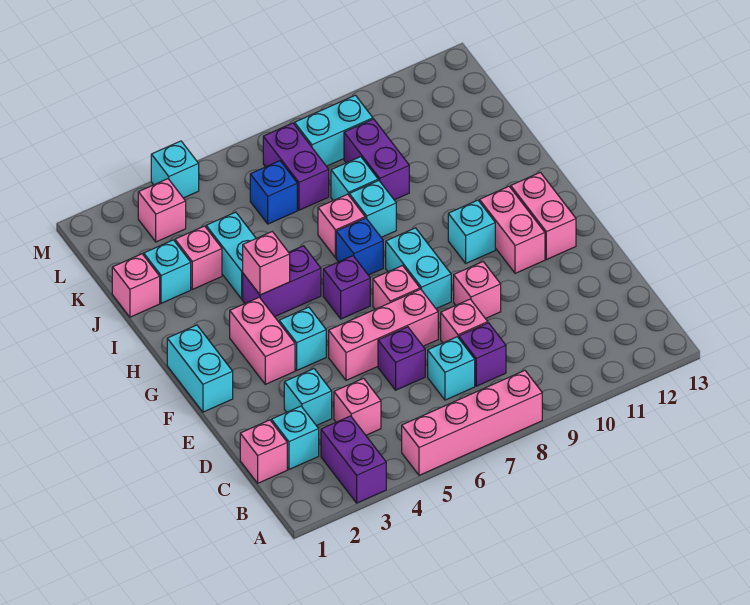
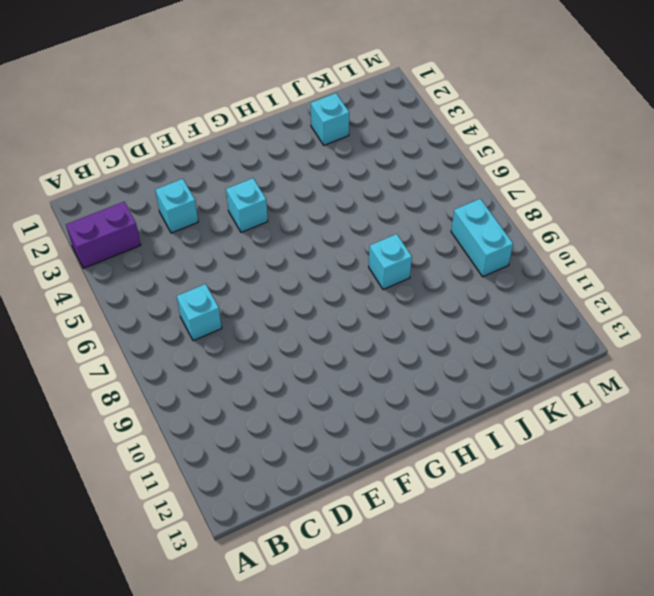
none -> pink brick A5:A8 level 1
none -> pink brick C1 level 1
none -> cyan brick C2 level 1
none -> pink brick C4 level 1

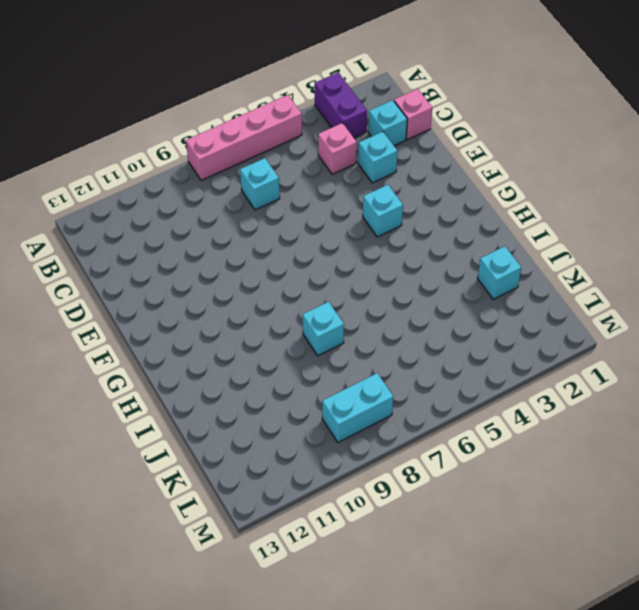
none -> purple brick C8 level 1
none -> purple brick D6 level 1
none -> pink brick D8 level 1
none -> pink brick E5:E7 level 1

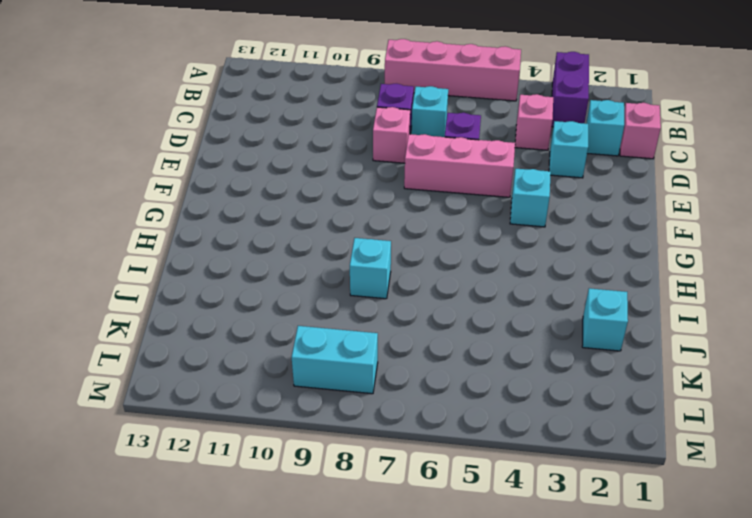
none -> pink brick E9 level 1
none -> cyan brick F1:G1 level 1
none -> pink brick F3:G3 level 1
none -> pink brick F7 level 1

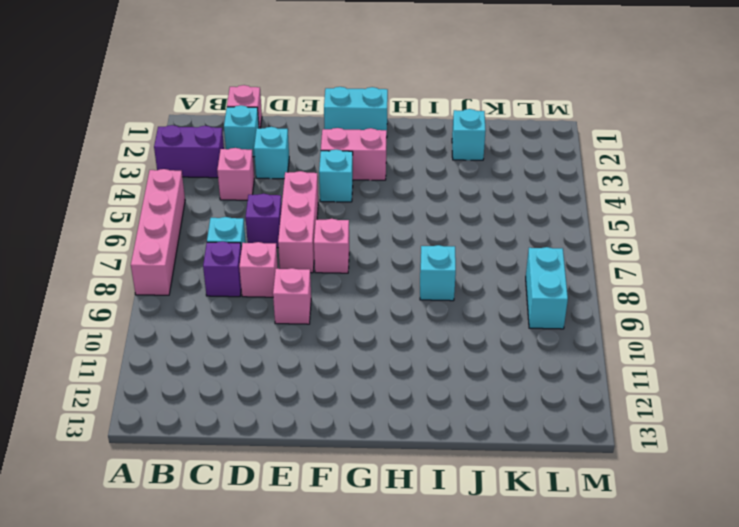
none -> cyan brick F8:G8 level 1
none -> pink brick F11:G11 level 1
none -> pink brick F12:G12 level 1
none -> purple brick G6 level 1

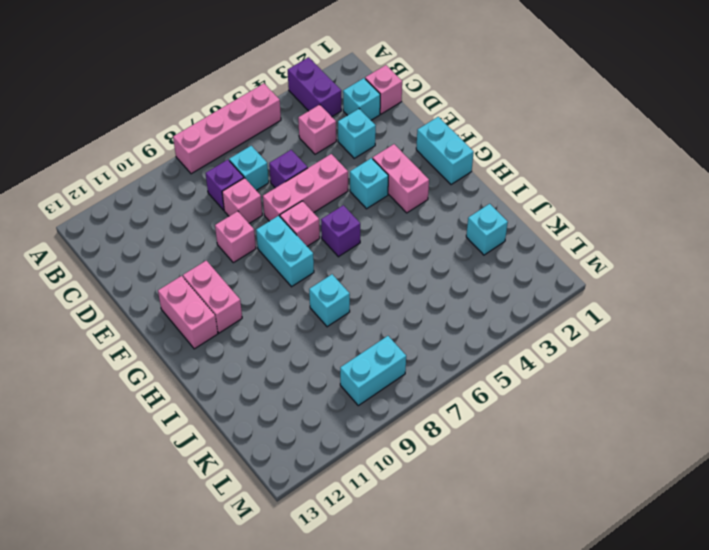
none -> cyan brick G10 level 1
none -> purple brick H4:H5 level 1
none -> blue brick H7 level 1
none -> cyan brick I4:J4 level 1

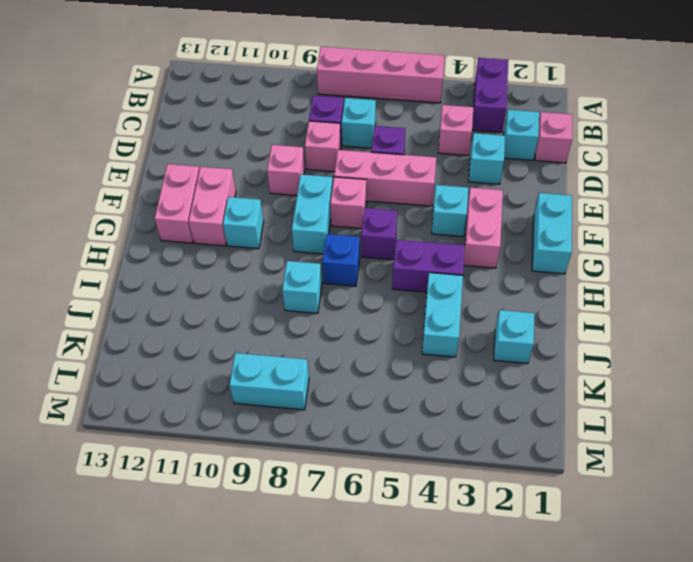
none -> pink brick I7 level 1
none -> pink brick J1 level 1
none -> pink brick J3 level 1
none -> cyan brick J8 level 1

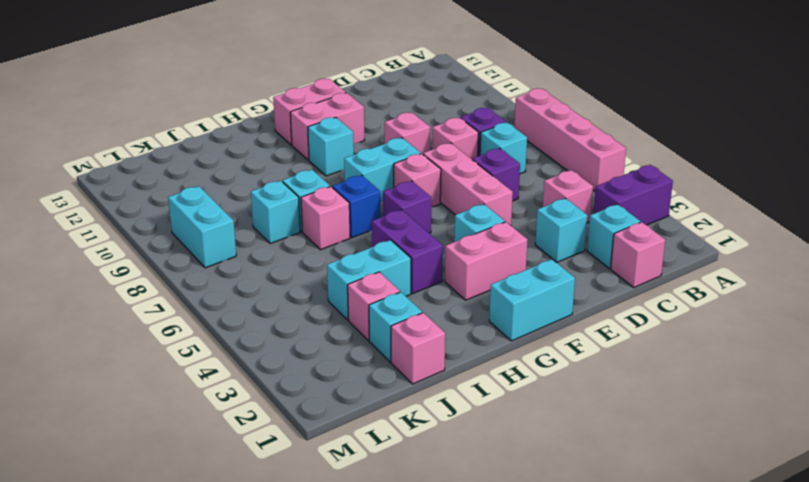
none -> purple brick J9:K9 level 1
none -> blue brick K6 level 1
none -> purple brick K7:L7 level 1
none -> pink brick L3 level 1

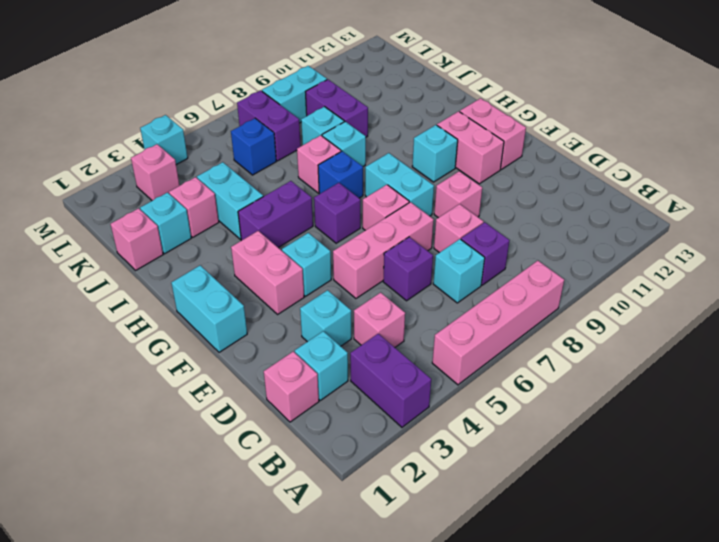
none -> pink brick H4 level 2

